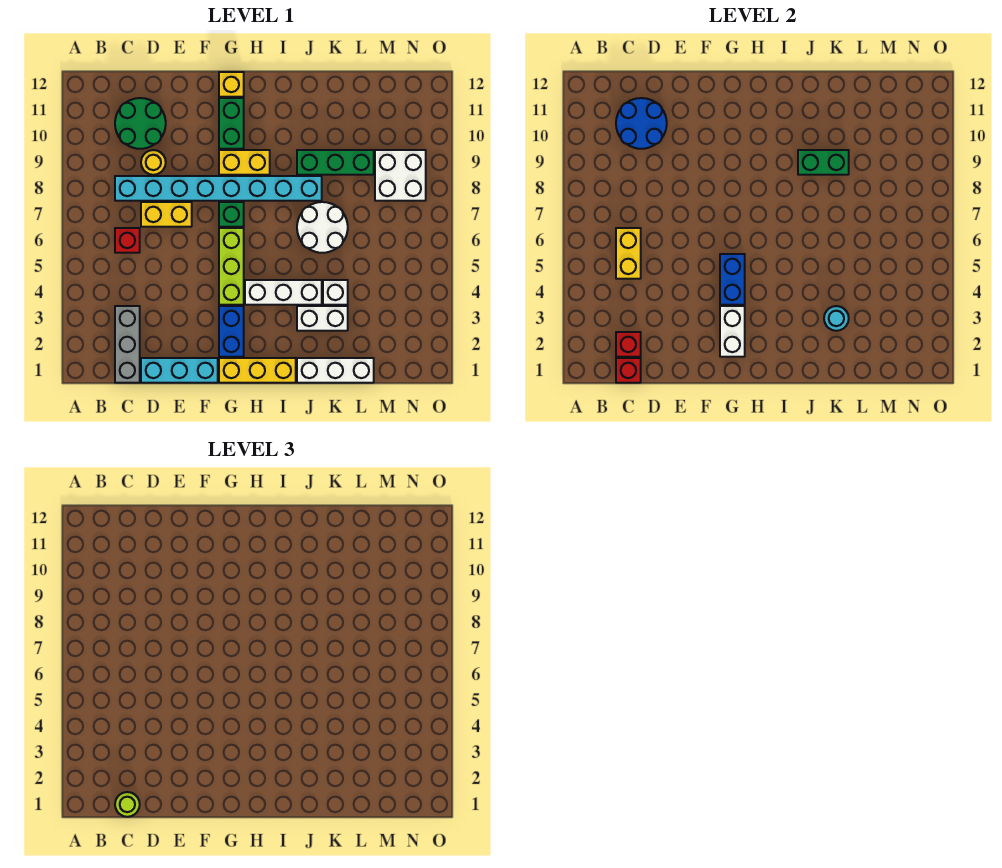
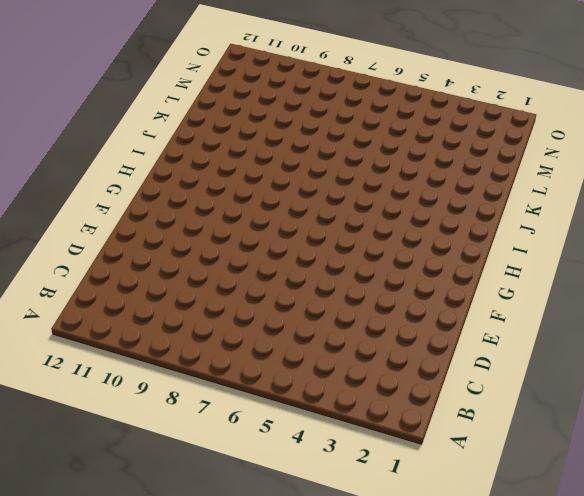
none -> grey brick C1:C3 level 1
none -> red brick C6 level 1
none -> cyan brick C8:J8 level 1
none -> green round brick C10:D11 level 1

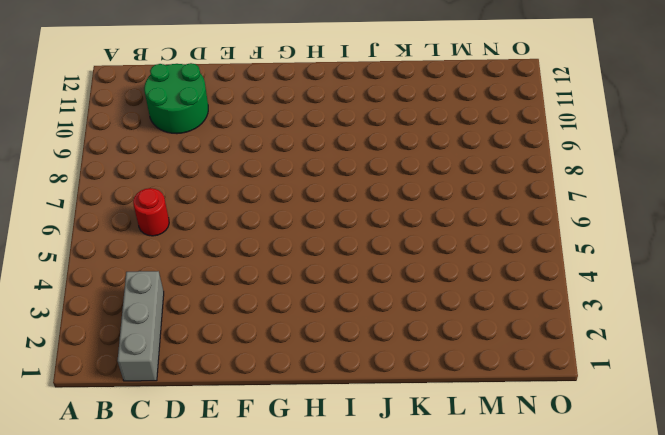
red round brick C6 level 1 -> red brick C6 level 1
none -> cyan brick C8:J8 level 1
none -> cyan brick D1:F1 level 1
none -> yellow brick D7:E7 level 1
none -> yellow round brick D9 level 1

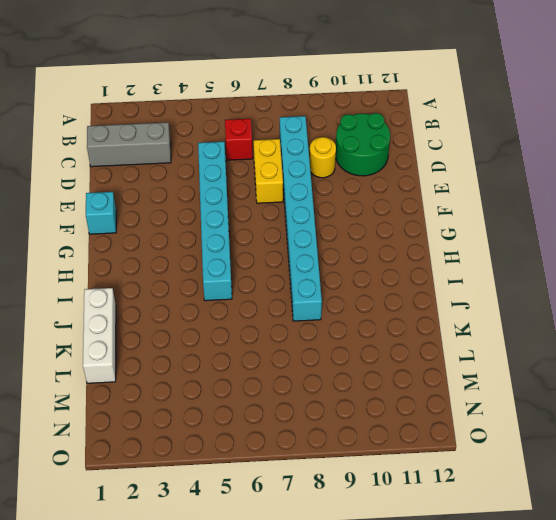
cyan brick D5:I5 level 1 -> lime brick G4:G6 level 1
cyan brick F1 level 1 -> cyan brick D1:F1 level 1
none -> yellow brick G1:I1 level 1
none -> blue brick G2:G3 level 1
none -> green brick G7 level 1
none -> yellow brick G9:H9 level 1

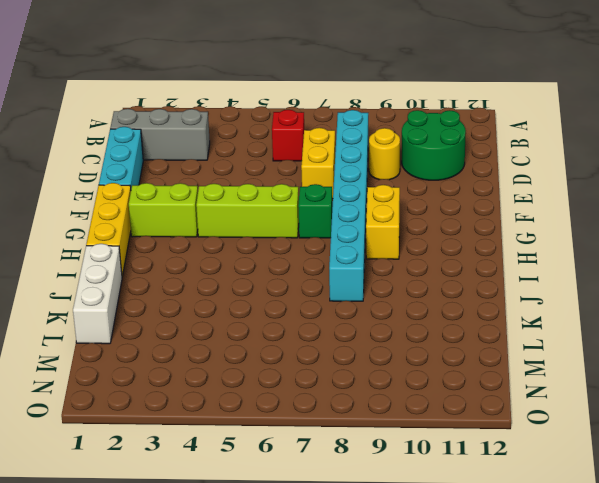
lime brick G2:G3 level 1 -> blue brick G2:G3 level 1
none -> green brick G10:G11 level 1
none -> yellow brick G12 level 1
none -> white brick H4:J4 level 1
none -> white brick J3:K3 level 1

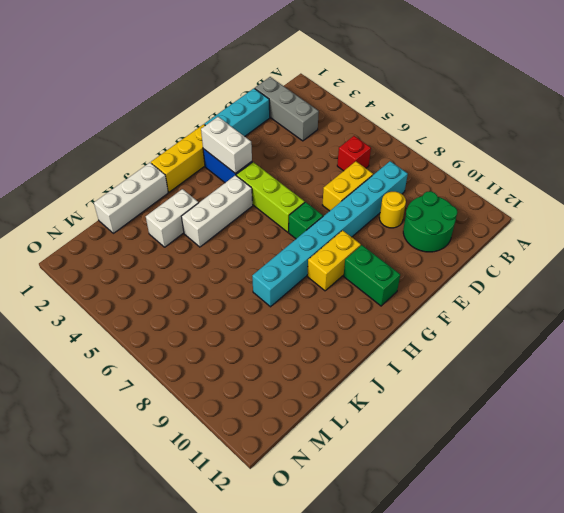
none -> yellow brick G12 level 1
none -> white round brick J6:K7 level 1
none -> green brick J9:L9 level 1
none -> white brick K4 level 1

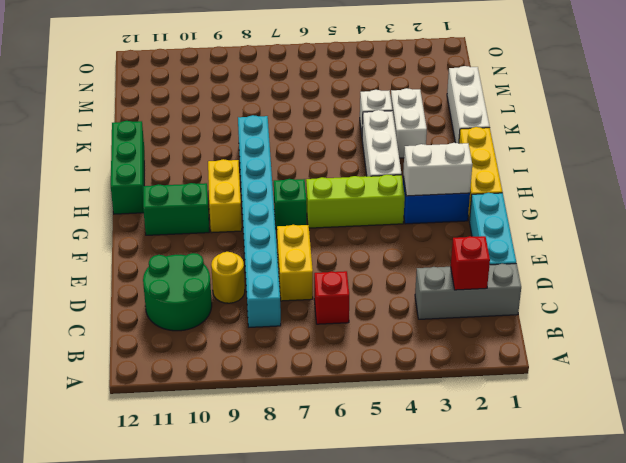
green brick H12:J12 level 1 -> green brick J9:L9 level 1
none -> yellow brick G12 level 1
none -> white round brick J6:K7 level 1
none -> white brick M8:N9 level 1
none -> red brick C1 level 2

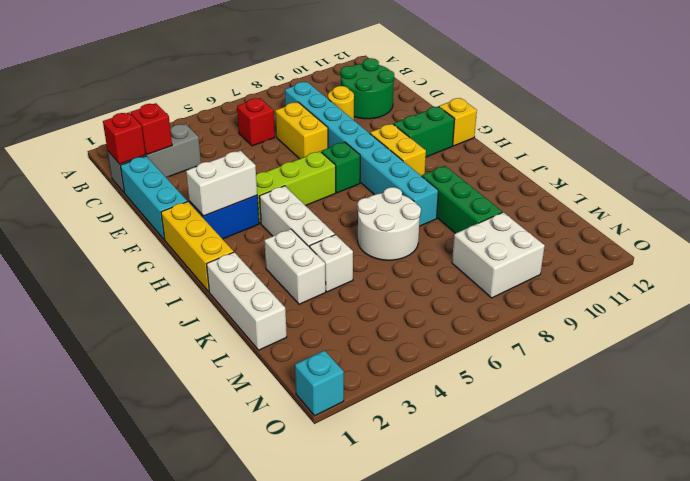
cyan brick O1 level 1 -> none
none -> yellow brick C5:C6 level 2
none -> blue round brick C10:D11 level 2
none -> blue brick G4:G5 level 2
none -> green brick J9:K9 level 2

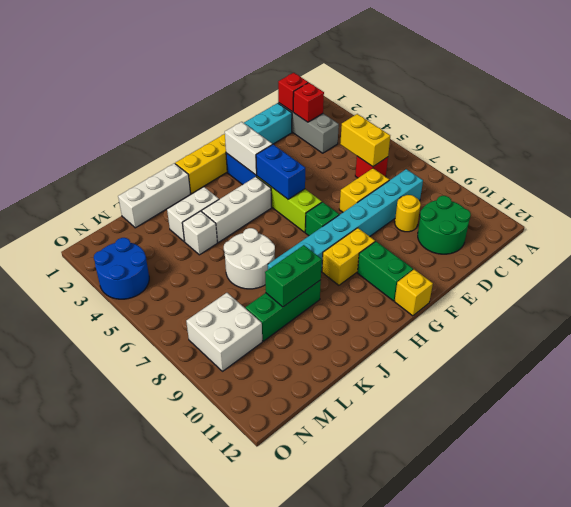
blue round brick N3:O4 level 1 -> blue round brick C10:D11 level 2
none -> cyan round brick K3 level 2
none -> lime round brick C1 level 3

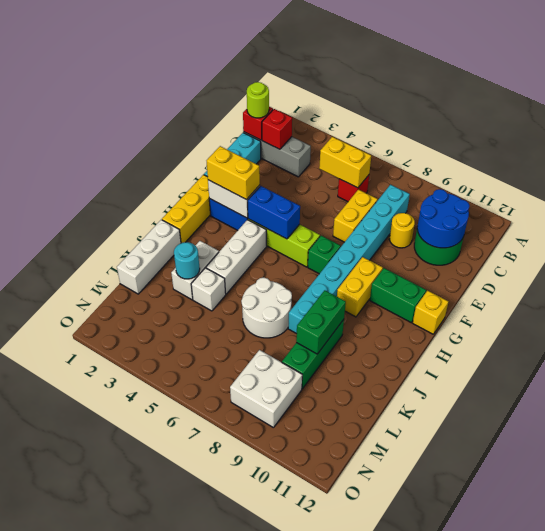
yellow brick G2:G3 level 3 -> none

